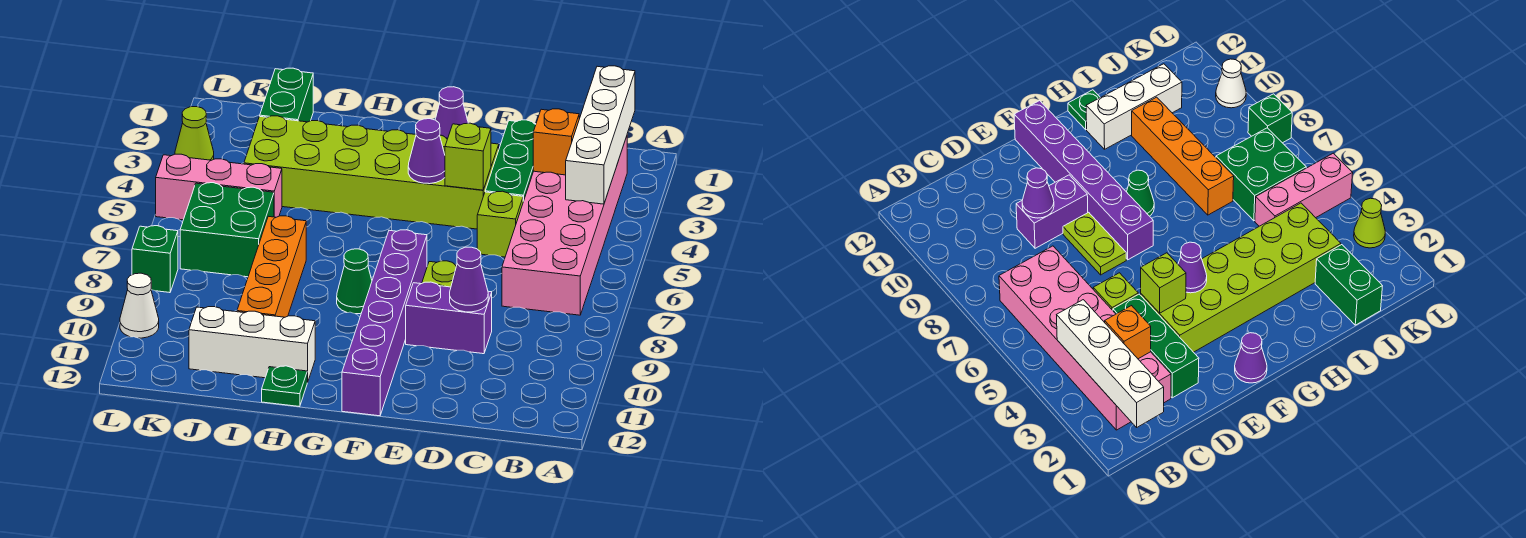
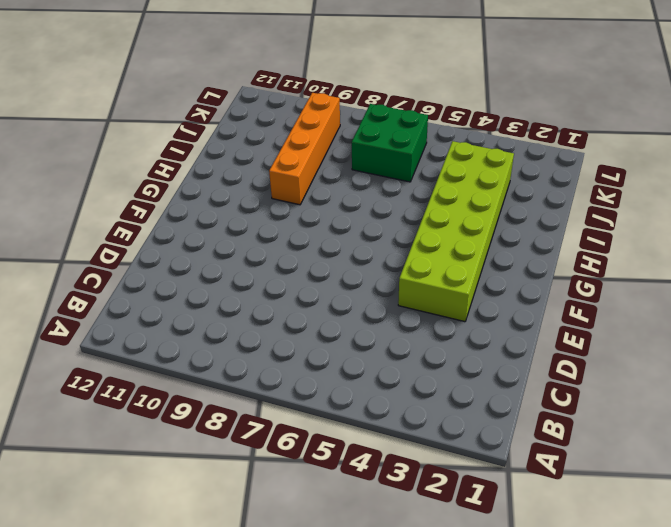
orange brick H9:K9 level 1 -> orange brick I7:I10 level 1
none -> pink brick B2:C7 level 1
none -> green brick D2:D4 level 1
none -> lime brick D5 level 1

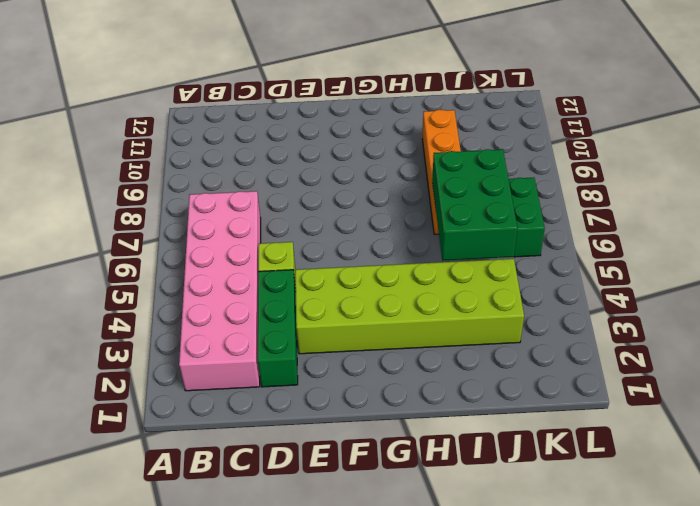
green brick I5:J7 level 2 -> none
none -> purple brick D9:E9 level 1
none -> lime plate E7:E8 level 1
none -> purple cone F1 level 1

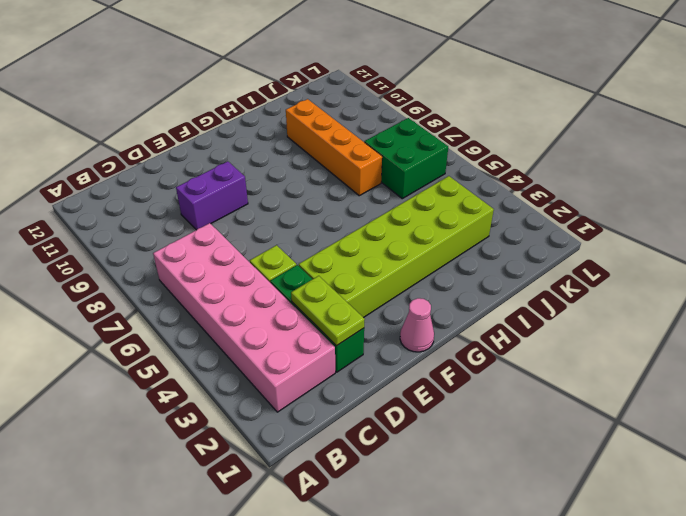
lime plate D2:D3 level 2 -> lime plate E7:E8 level 1
pink cone F1 level 1 -> purple cone F1 level 1
none -> purple brick F7:F12 level 1
none -> green cone G8 level 1
none -> white brick H11:J11 level 1

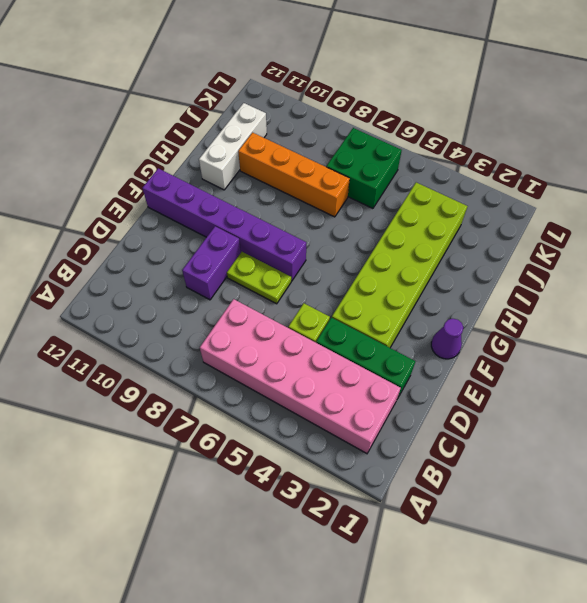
none -> green cone G8 level 1
none -> green plate H12 level 1
none -> green brick J1:J2 level 1

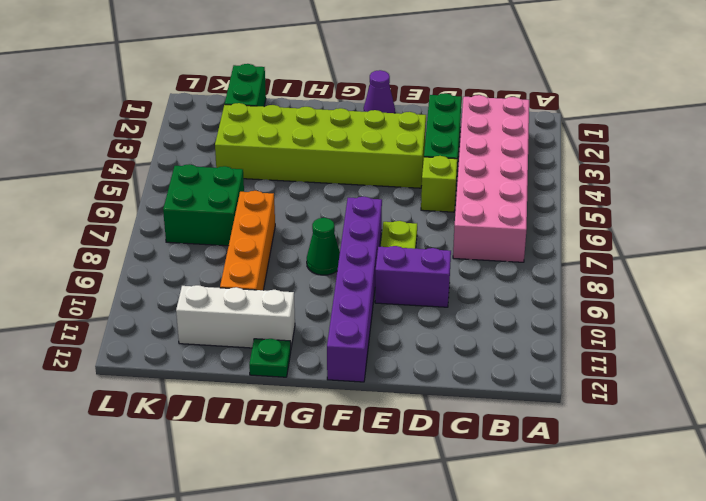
none -> pink brick J5:L5 level 1
none -> lime cone L3 level 1
none -> green brick L8 level 1

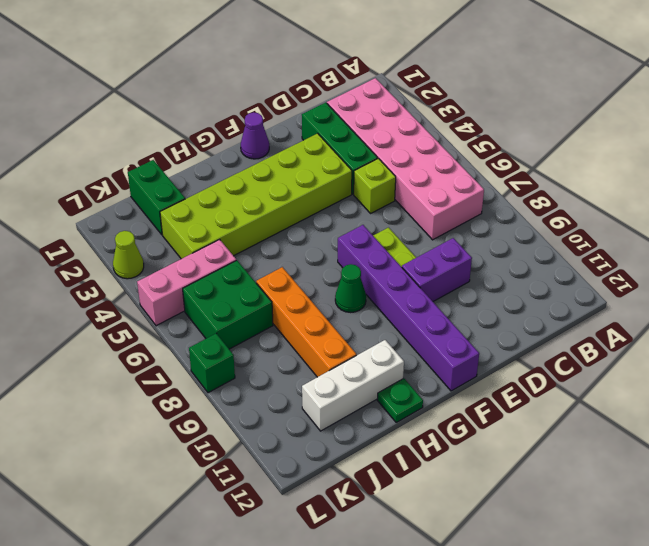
none -> white cone L10 level 1
none -> white brick B1:B4 level 2
none -> orange brick C3 level 2

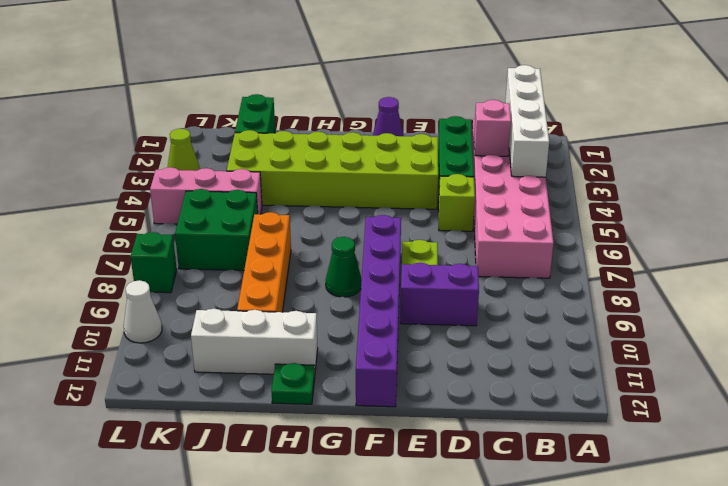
pink brick C3 level 2 -> orange brick C3 level 2
none -> purple cone D9 level 2
none -> lime brick E4 level 2
none -> purple cone F4 level 2

